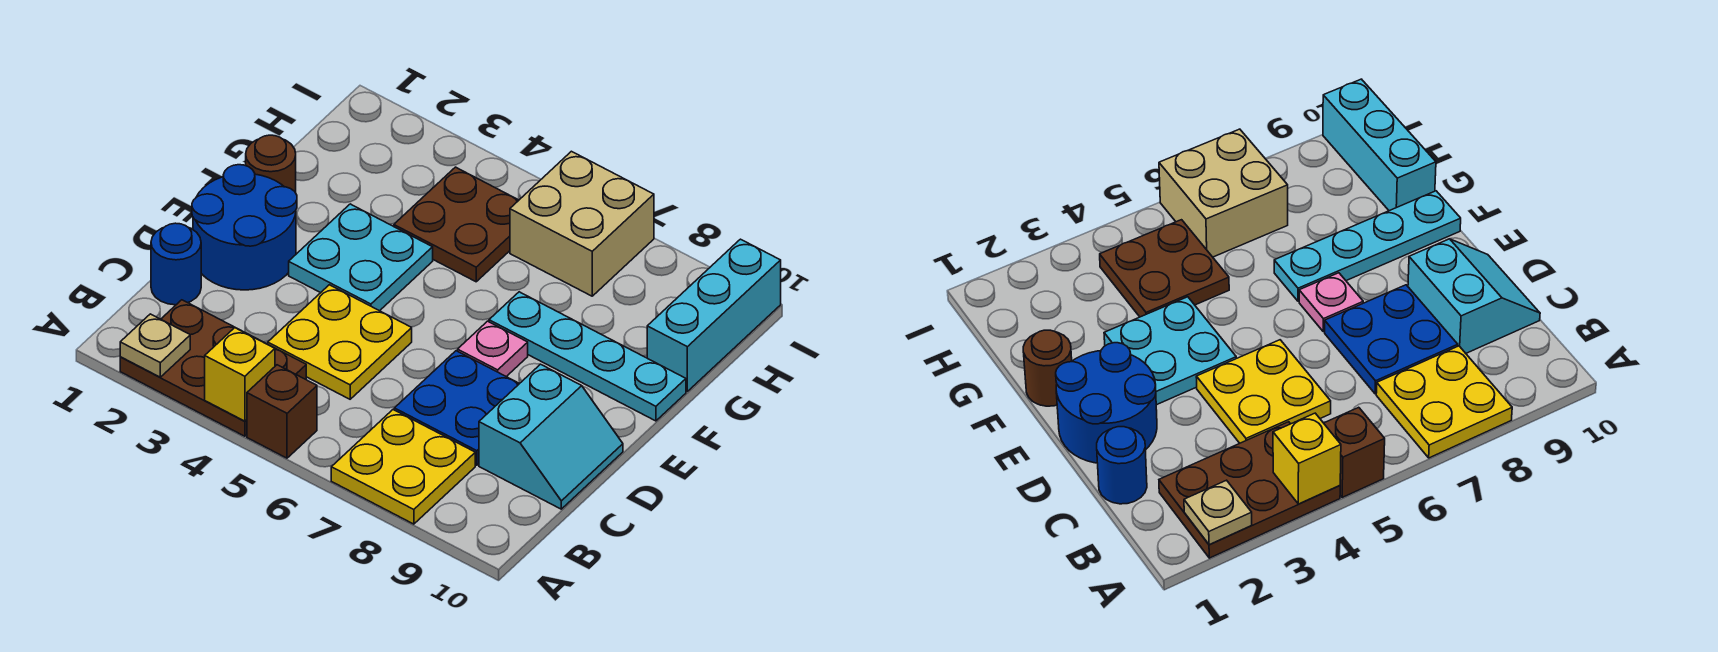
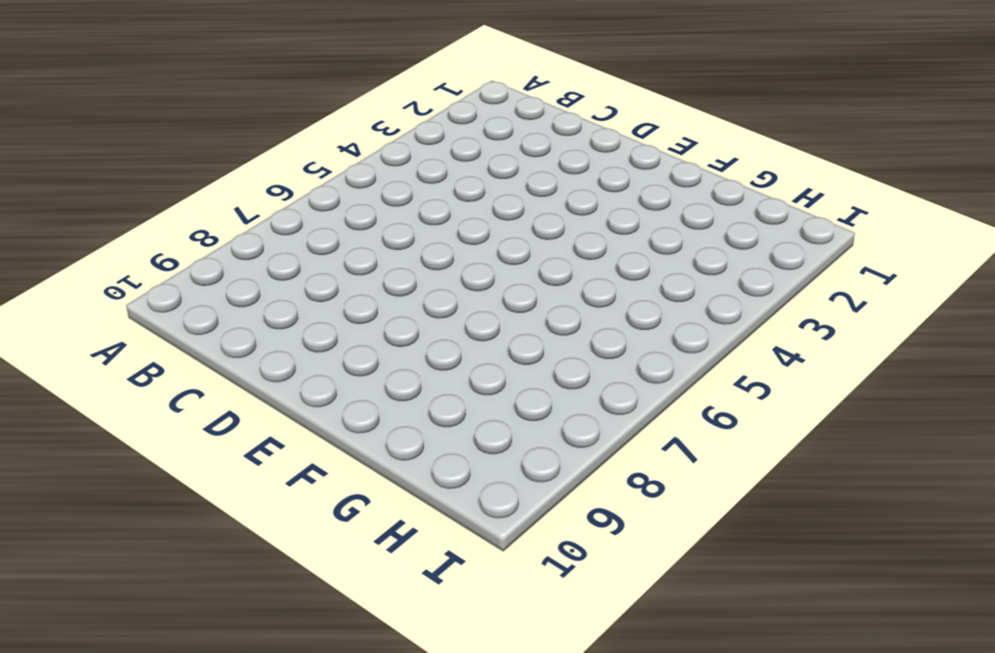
none -> brown plate A2:B4 level 1
none -> brown brick A5 level 1
none -> yellow plate A7:B8 level 1

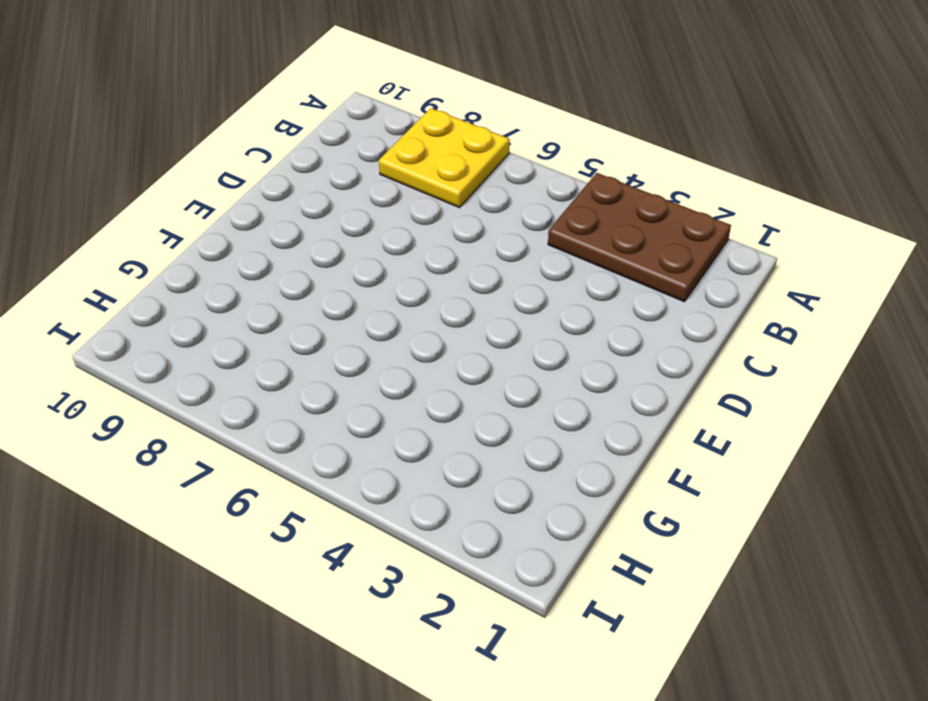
none -> brown brick A5 level 1
none -> blue round brick C1 level 1
none -> yellow plate C4:D5 level 1

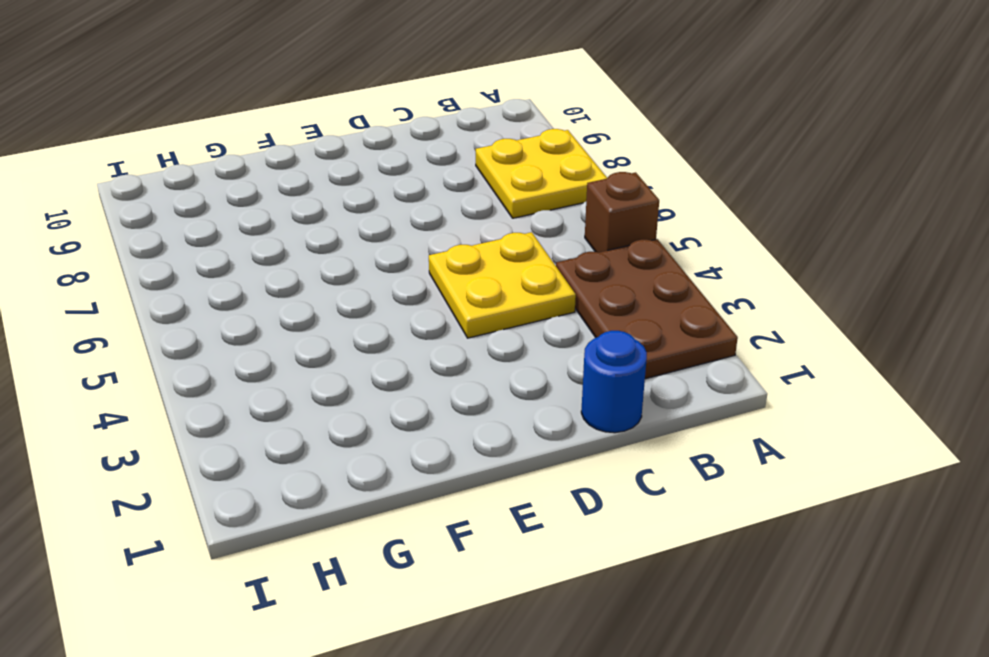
none -> blue plate C7:D8 level 1
none -> cyan slope C9:D10 level 1 top 9
none -> blue round brick D1:E2 level 1

